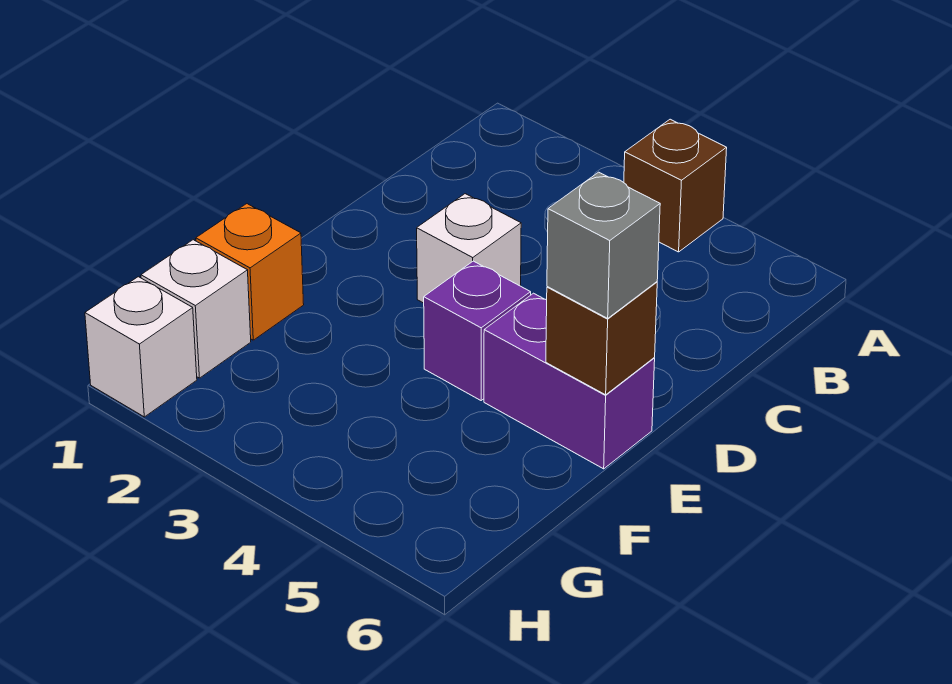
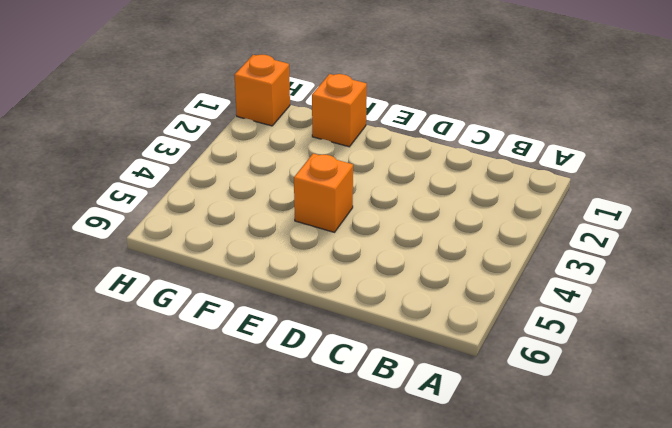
orange brick E4 level 1 -> purple brick E4 level 1
orange brick H1 level 1 -> white brick H1 level 1
none -> brown brick A4 level 1
none -> white brick D3 level 1

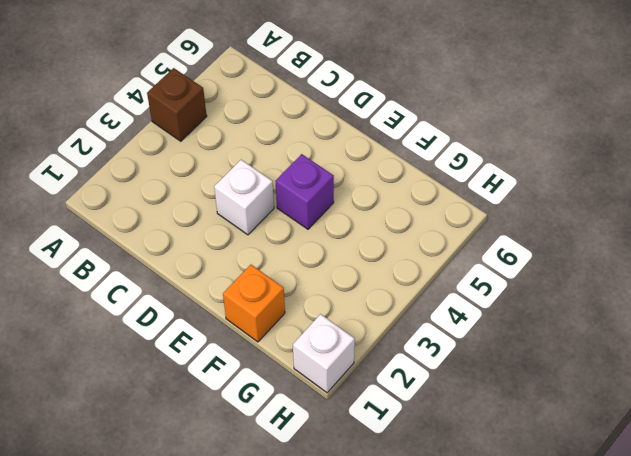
none -> purple brick E5:E6 level 1
none -> white brick G1 level 1

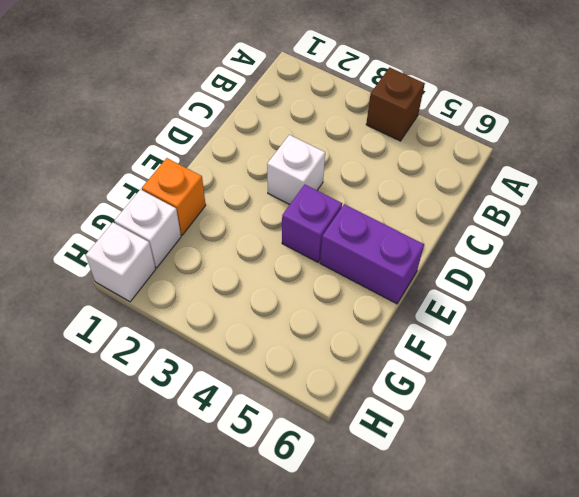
none -> brown brick E6 level 2
none -> grey brick E6 level 3

